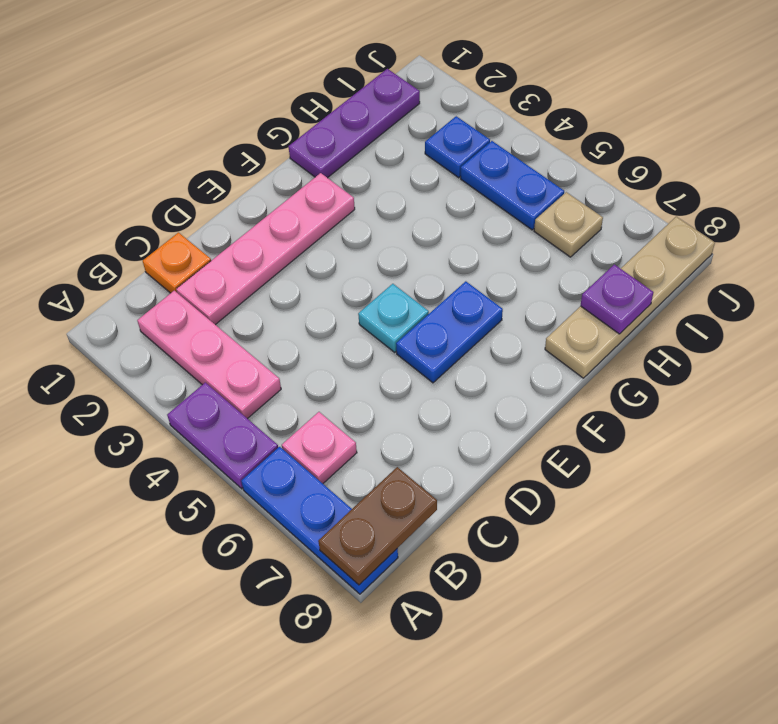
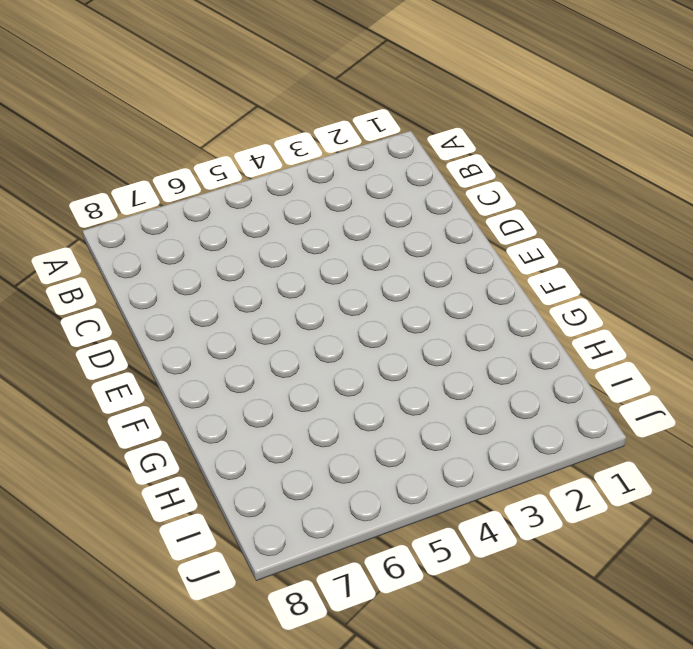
none -> purple plate A4:A5 level 1
none -> blue plate A6:A8 level 1
none -> pink plate B2:B4 level 1

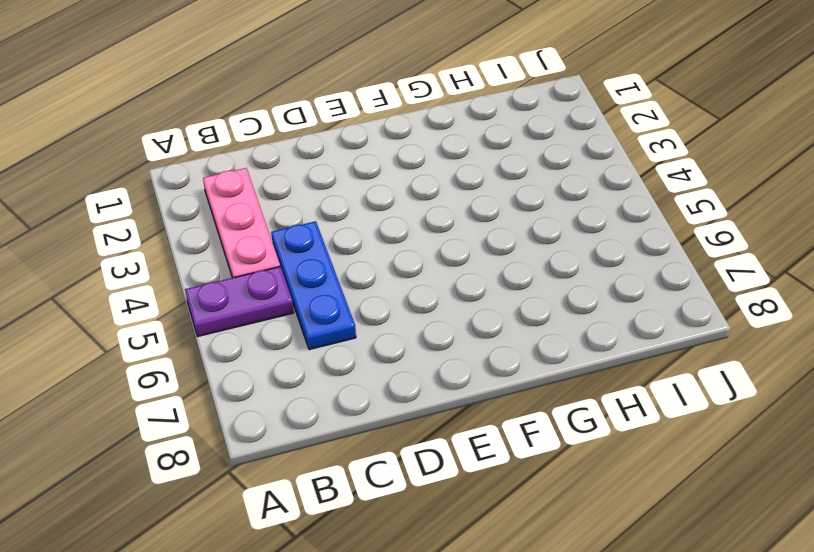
purple plate A5:B5 level 1 -> purple plate A4:A5 level 1
blue plate C4:C6 level 1 -> blue plate A6:A8 level 1
none -> pink plate B6 level 1
none -> orange plate C1 level 1
none -> pink plate C2:F2 level 1

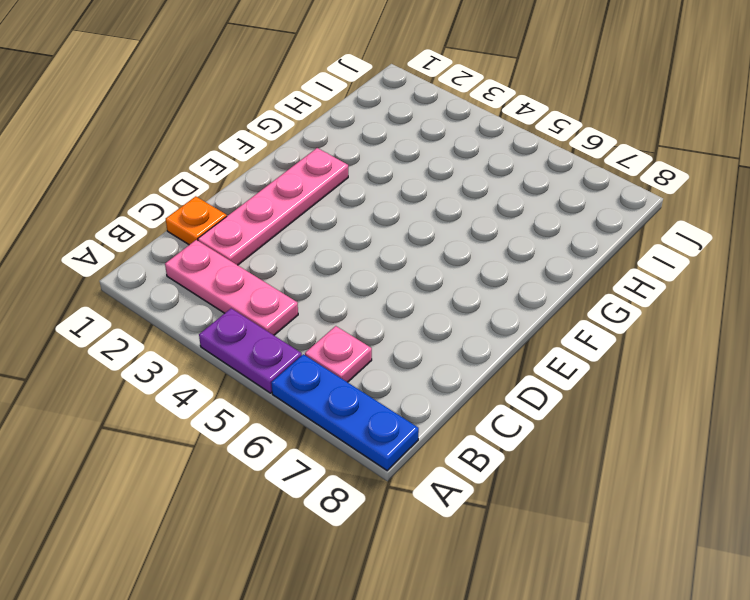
none -> cyan plate E5 level 1
none -> blue plate E6:F6 level 1
none -> purple plate G1:I1 level 1

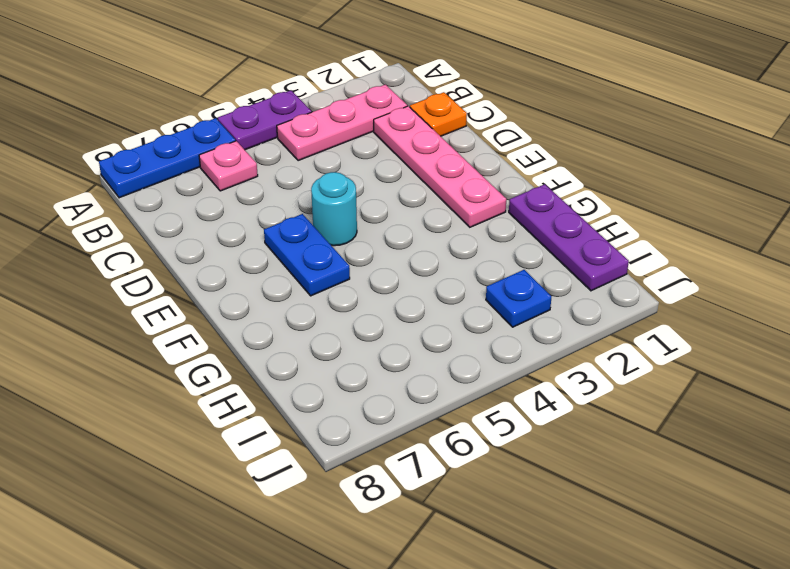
cyan round brick E5 level 1 -> cyan plate E5 level 1
none -> tan plate G8:J8 level 1
none -> blue plate I4:I5 level 1
none -> tan plate I6 level 1

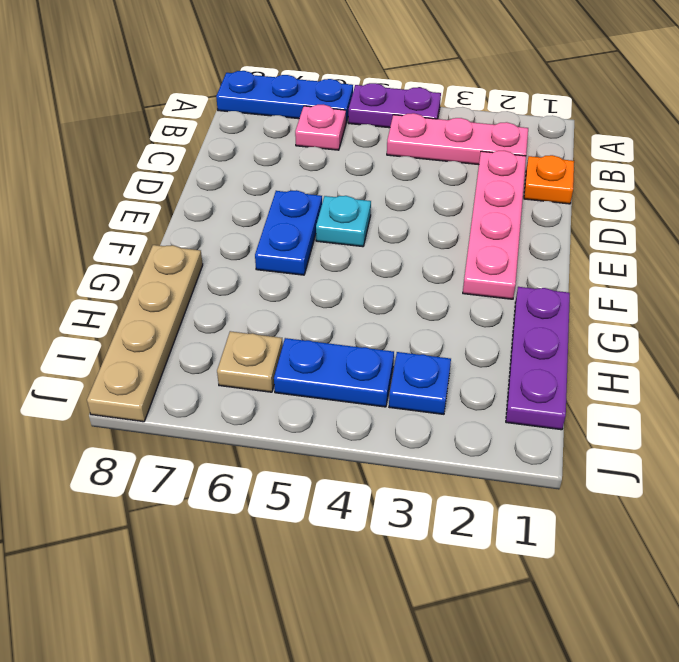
none -> brown plate A8:B8 level 2
none -> purple plate H8 level 2

